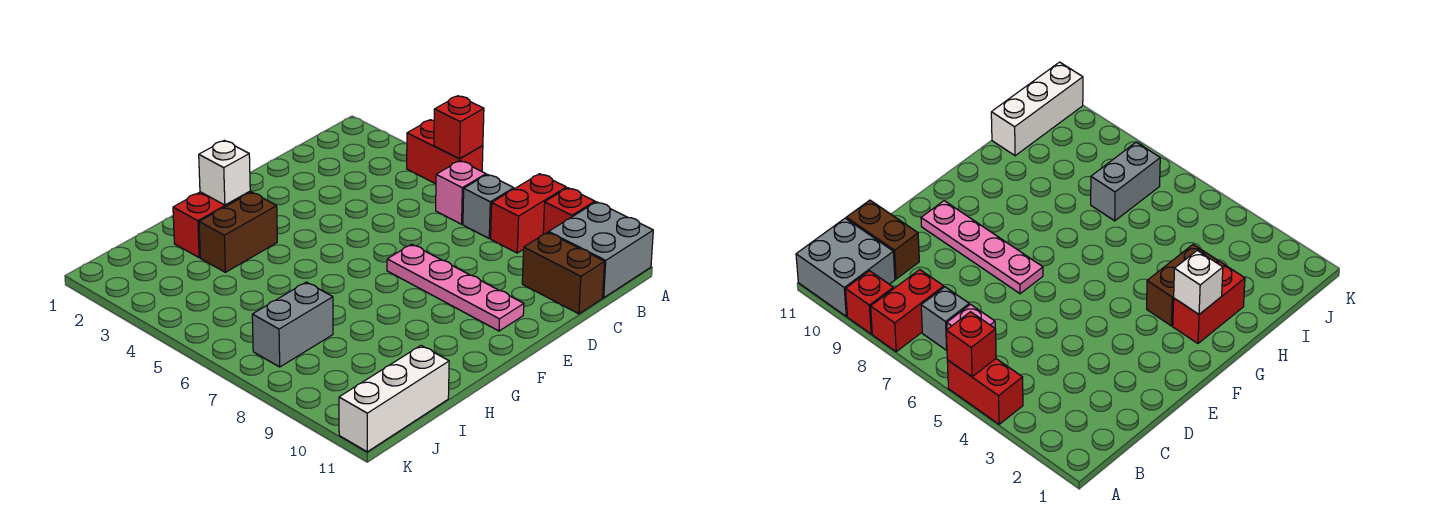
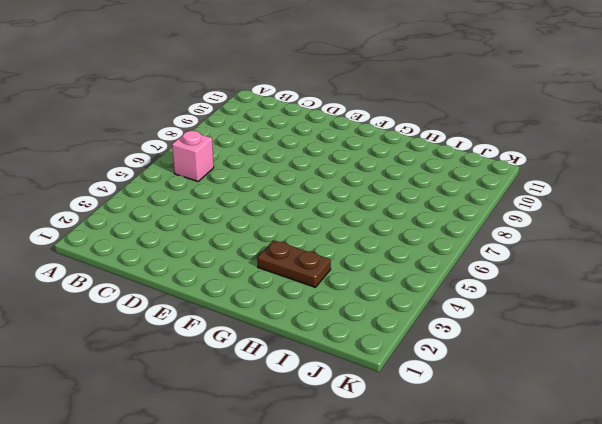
brown plate G3:H3 level 1 -> brown brick G3:H3 level 1
none -> red brick A4:A5 level 1
none -> red brick A8:B8 level 1
none -> red brick A9 level 1

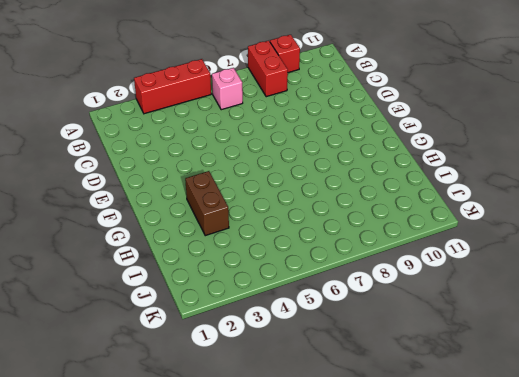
red brick A3:A5 level 1 -> red brick A4:A5 level 1
none -> grey brick A10:B11 level 1
none -> grey brick B7 level 1
none -> brown brick C10:C11 level 1

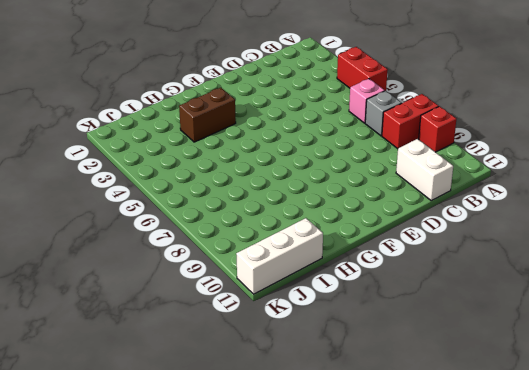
white brick C10:C11 level 1 -> brown brick C10:C11 level 1
none -> grey brick A10:B11 level 1
none -> pink plate E7:E10 level 1
none -> red brick G2:H2 level 1

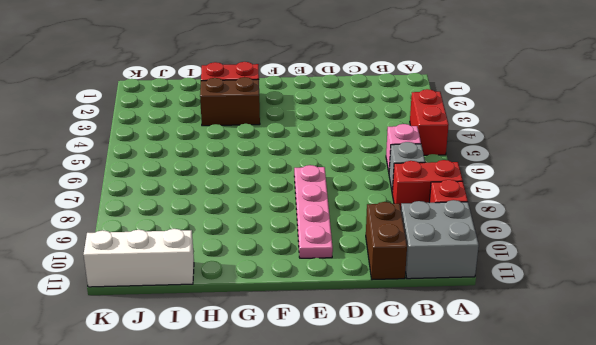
none -> grey brick I7:J7 level 1
none -> red brick A5 level 2
none -> white brick G2 level 2

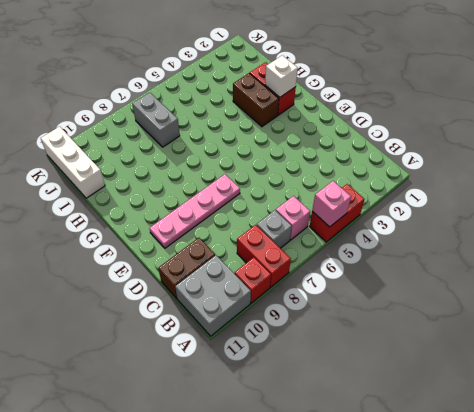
pink brick A5 level 2 -> red brick A5 level 2

